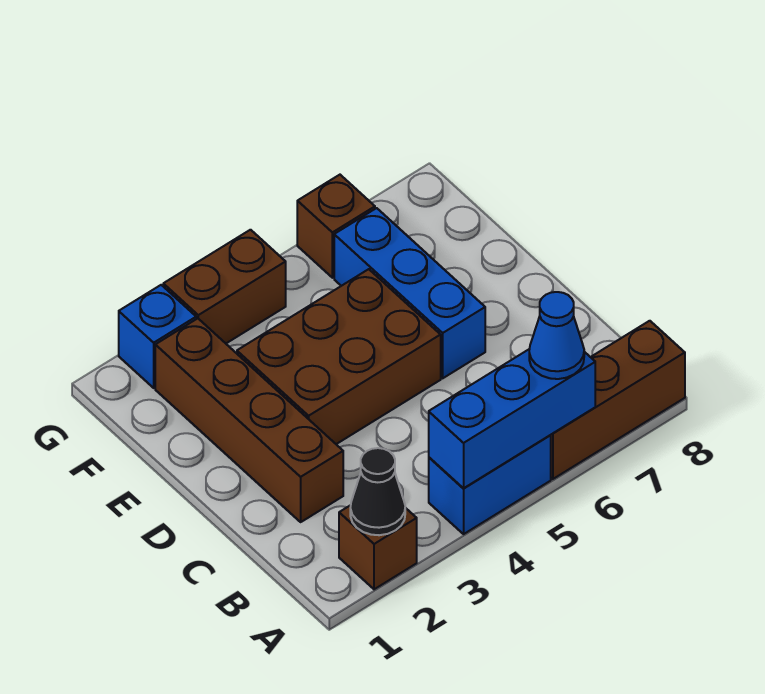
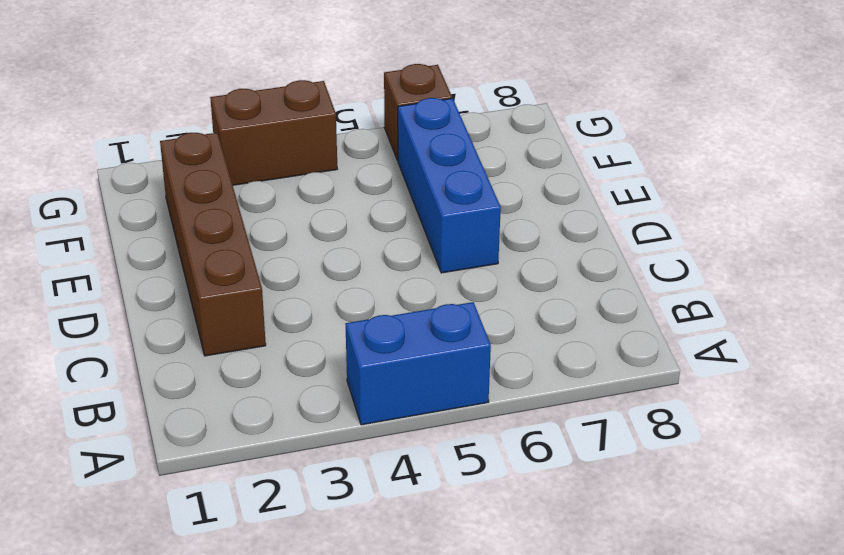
none -> brown brick A2 level 1
none -> brown brick A6:A8 level 1
none -> brown brick D3:E5 level 1

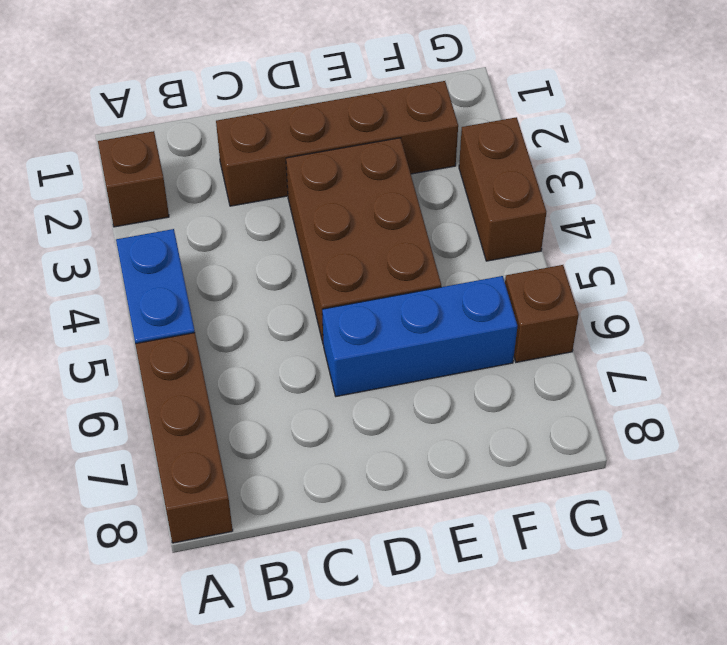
none -> blue brick G2 level 1
none -> black cone A2 level 2
none -> blue brick A4:A6 level 2

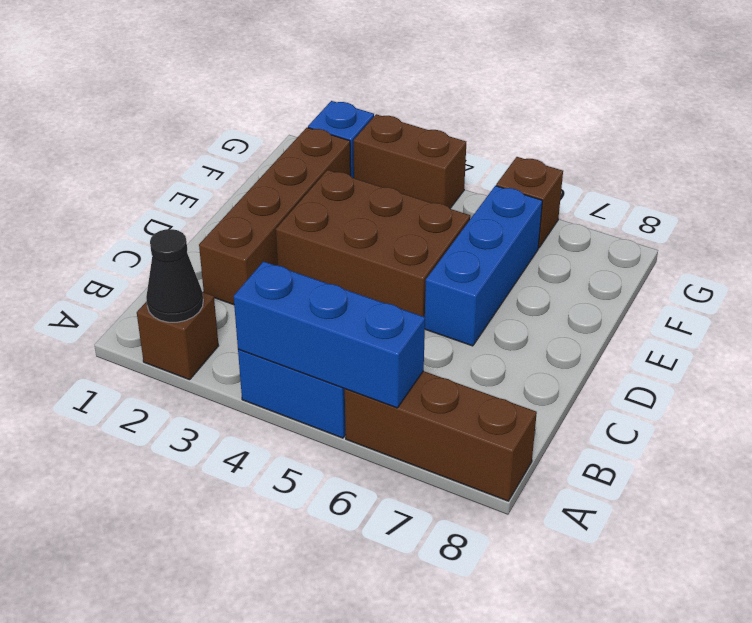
none -> blue cone A6 level 3

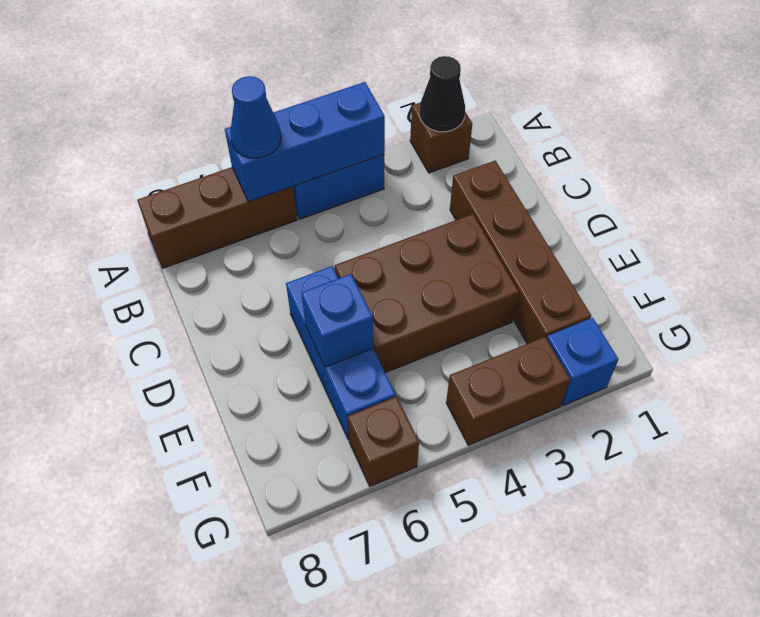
blue brick E6 level 2 -> none

